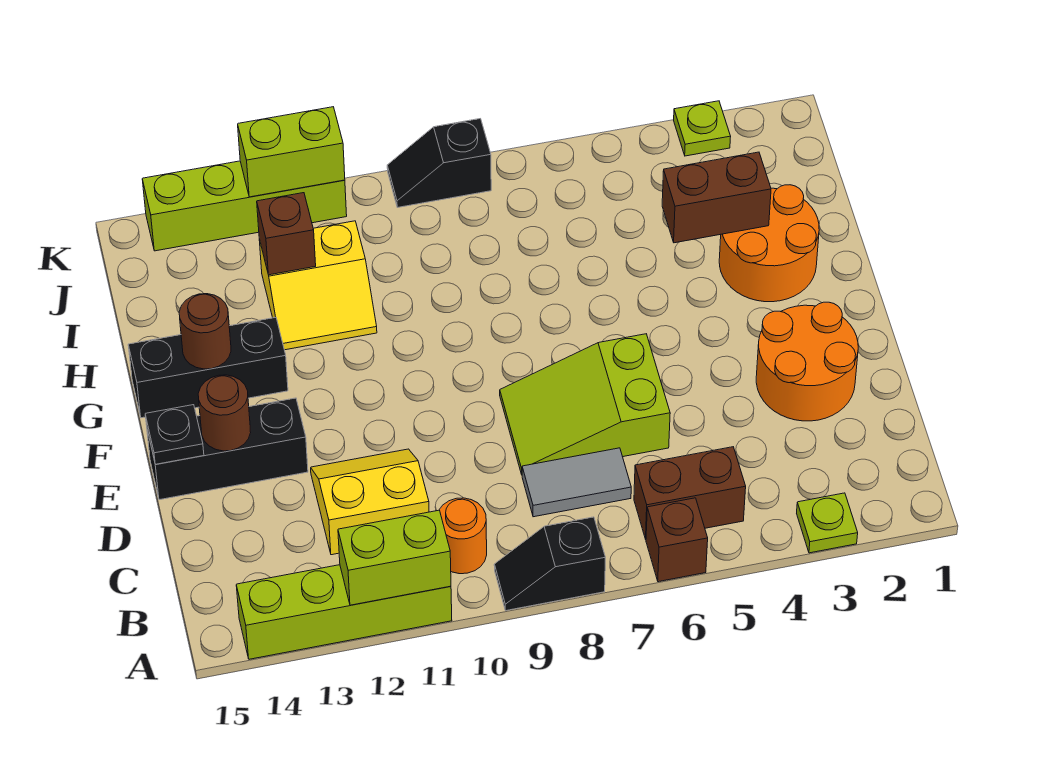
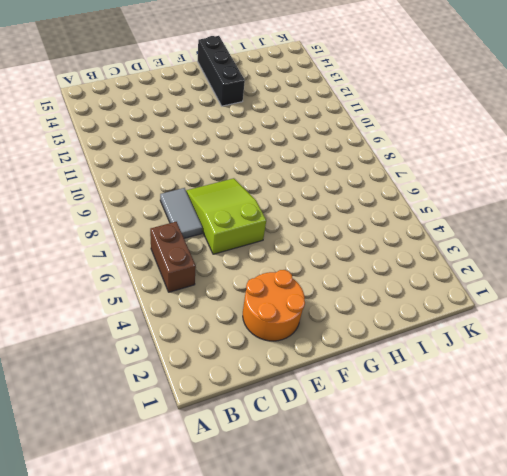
none -> lime plate A3 level 1
none -> brown brick A6 level 1
none -> black slope A8:A9 level 1 top 8

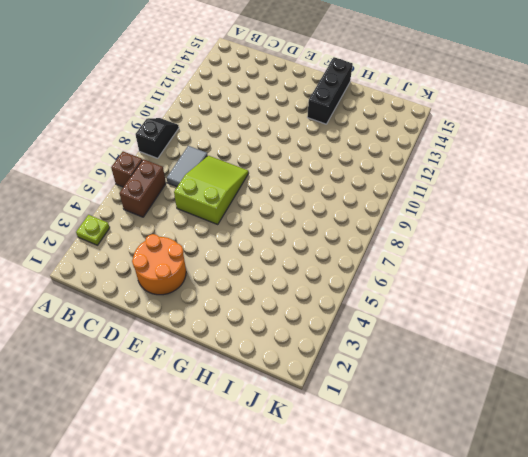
none -> lime brick A11:A14 level 1
none -> orange round brick B10 level 1
none -> yellow slope C11:D12 level 1 top C

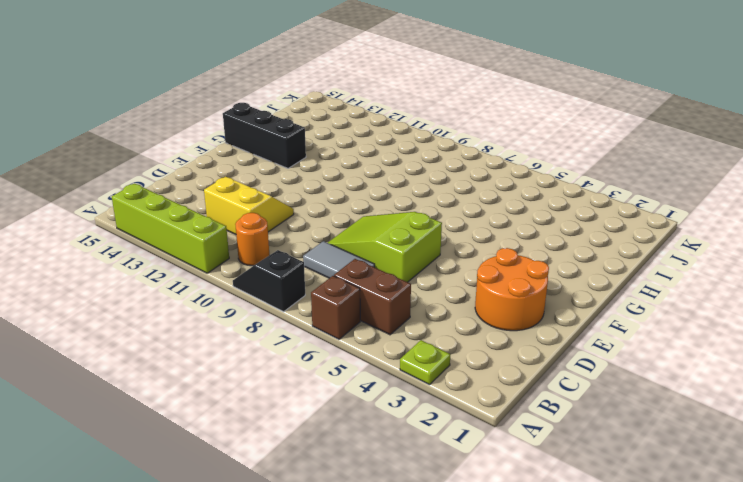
none -> black brick E13:E15 level 1
none -> orange round brick G2:H3 level 1
none -> yellow slope H11:I12 level 1 top I

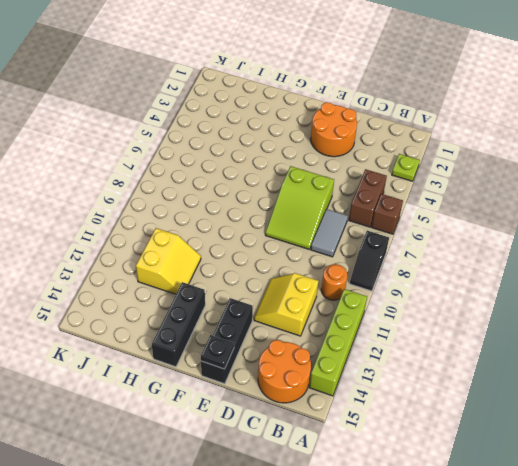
orange round brick B14:C15 level 1 -> orange round brick G2:H3 level 1
none -> lime plate K3 level 1
none -> black slope K8:K9 level 1 top 8
none -> lime brick K11:K14 level 1

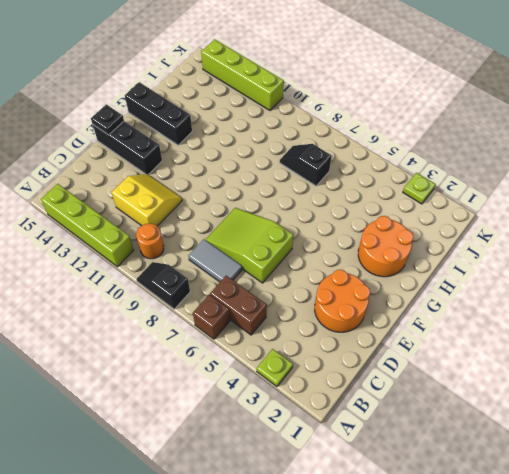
black slope I7:I8 level 1 top 7 -> black slope K8:K9 level 1 top 8
none -> yellow slope H11:I12 level 1 top I
none -> lime brick A11:A12 level 2
none -> brown round brick E14 level 2

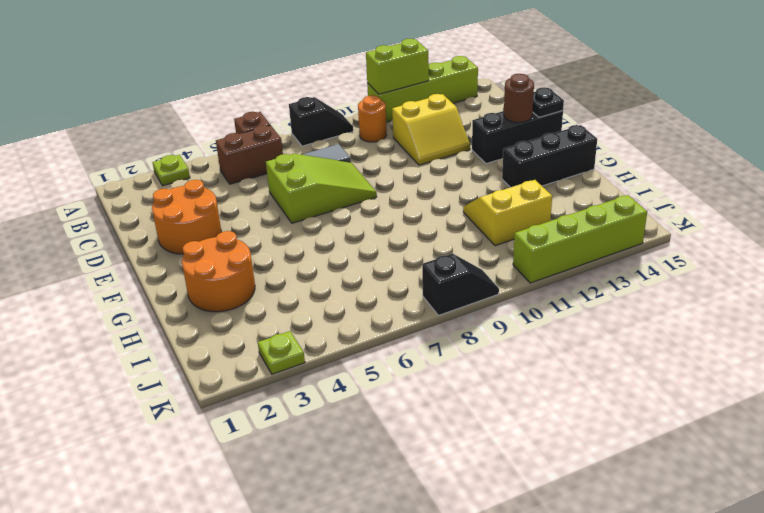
none -> brown round brick G14 level 2
none -> brown brick H3:H4 level 2
none -> brown brick I12 level 2

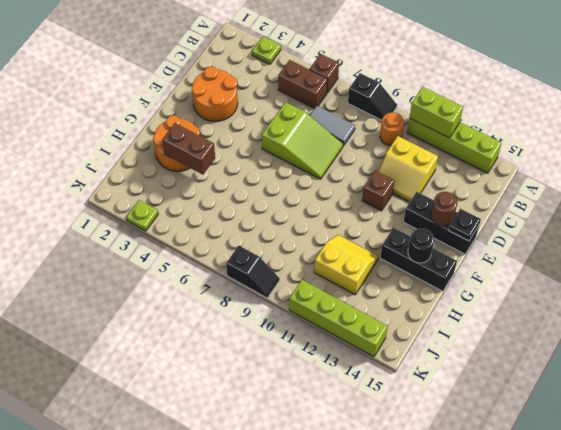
brown brick E11 level 1 -> brown brick I12 level 2
black round brick G14 level 2 -> brown round brick G14 level 2
none -> lime brick K11:K12 level 2

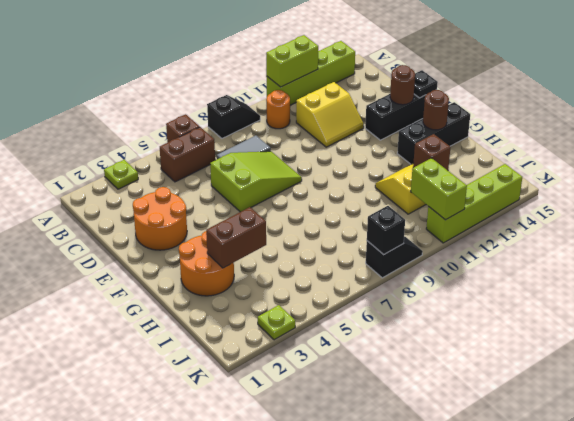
lime brick J11:K11 level 2 -> lime brick K11:K12 level 2
black brick K8 level 2 -> none

